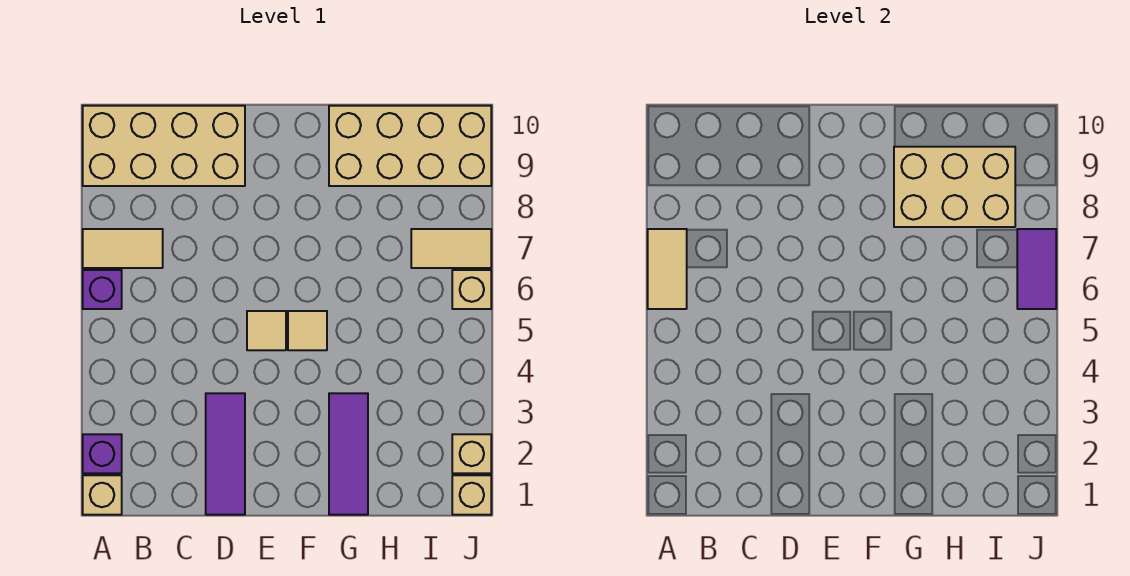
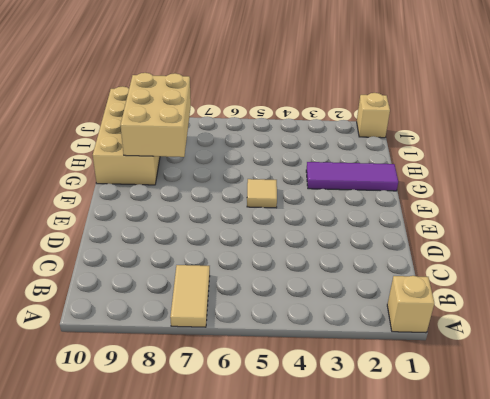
none -> purple brick A2 level 1
none -> purple brick A6 level 1
none -> tan brick A9:D10 level 1

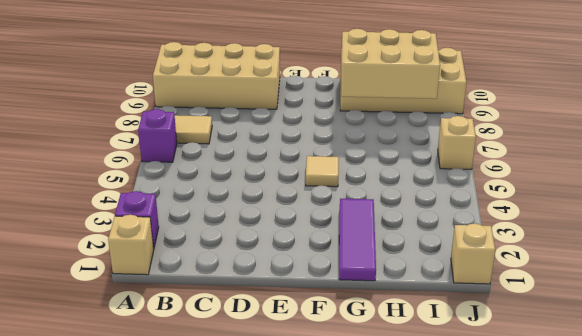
none -> purple tile D1:D3 level 1
none -> tan tile E5 level 1
none -> tan tile I7:J7 level 1

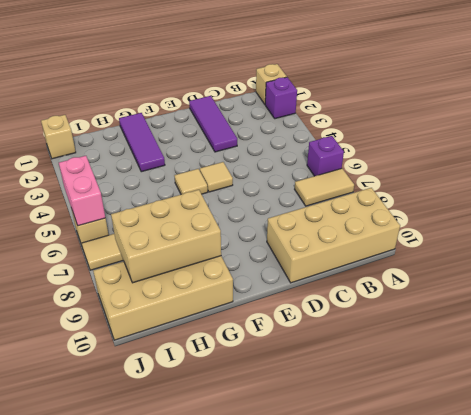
pink brick J5:J6 level 2 -> purple tile J6:J7 level 2
none -> tan brick J2 level 1
none -> tan tile A6:A7 level 2

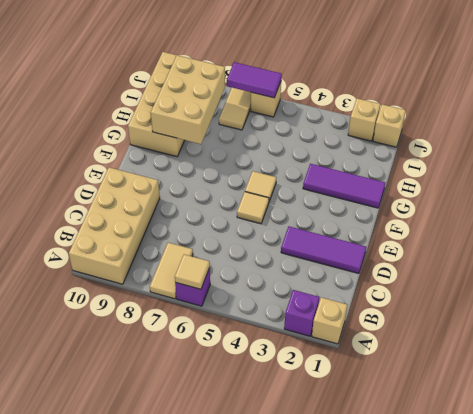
tan tile A6 level 2 -> tan tile A6:A7 level 2

